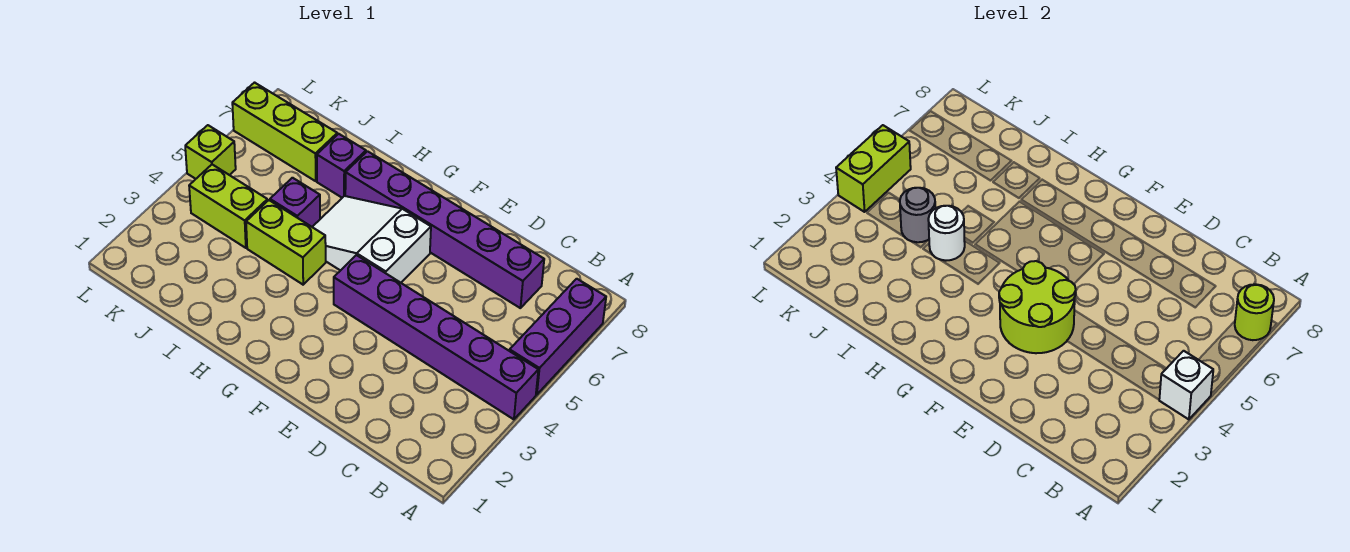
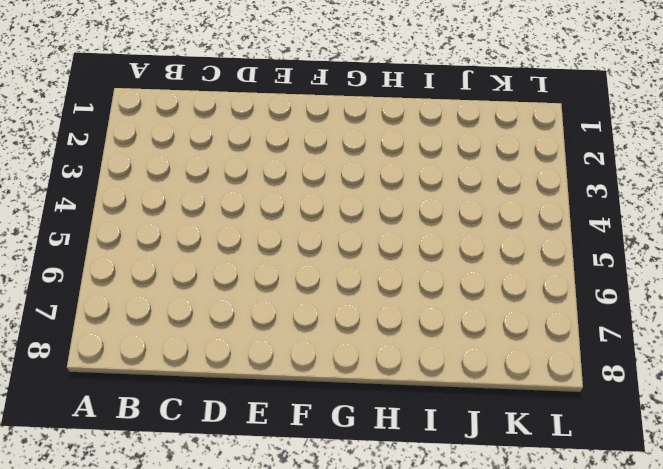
none -> purple brick A4:F4 level 1
none -> purple brick A5:A7 level 1
none -> purple brick C7:H7 level 1

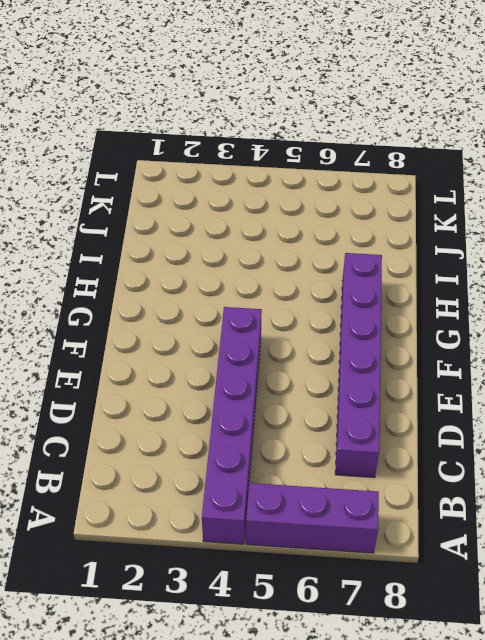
none -> white slope F5:H6 level 1 top F
none -> lime brick H4:I4 level 1
none -> purple brick I5 level 1

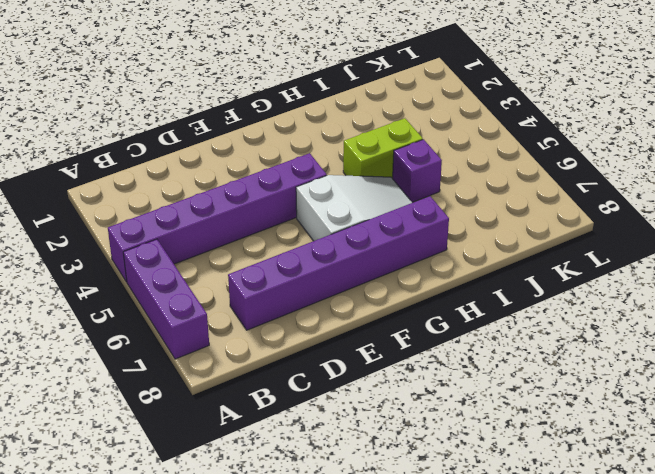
none -> purple brick I7 level 1
none -> lime brick J4:K4 level 1
none -> lime brick J7:L7 level 1

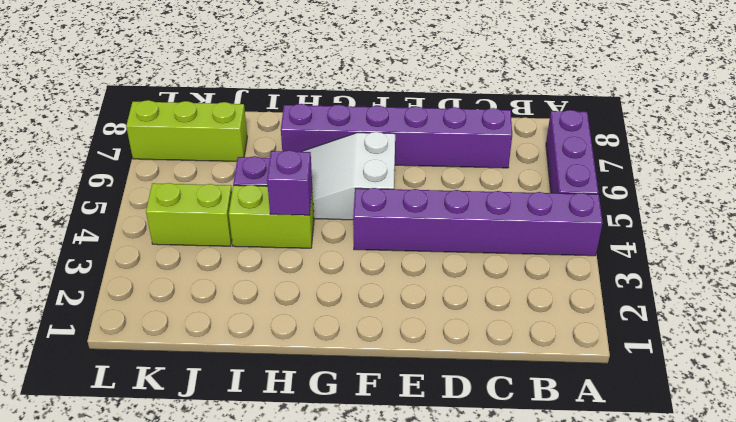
purple brick H4 level 2 -> purple brick I7 level 1
none -> lime brick L5 level 1
none -> white brick A4 level 2
none -> lime round brick A7 level 2

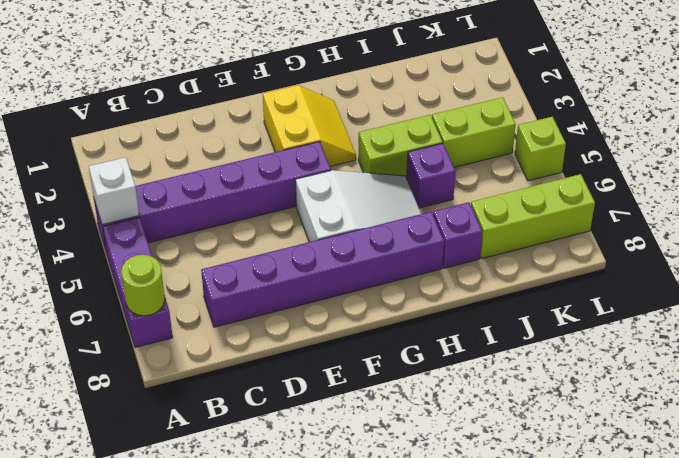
yellow slope F2:G3 level 1 top F -> none
none -> lime round brick E3:F4 level 2
none -> white round brick I4 level 2
none -> grey round brick J4 level 2

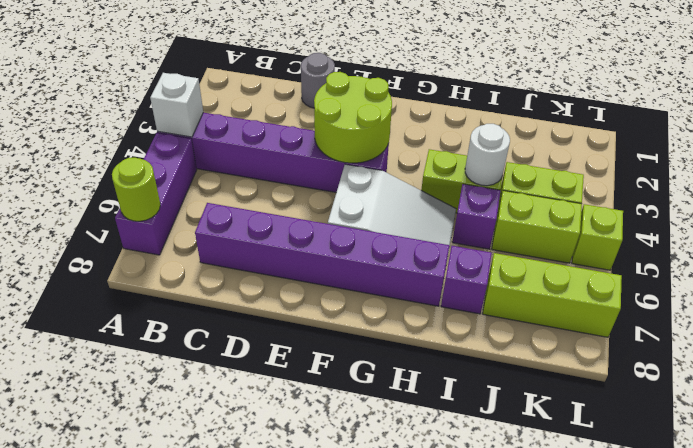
grey round brick D1 level 1 -> grey round brick J4 level 2
lime brick J5:K5 level 1 -> lime brick L4:L5 level 2

